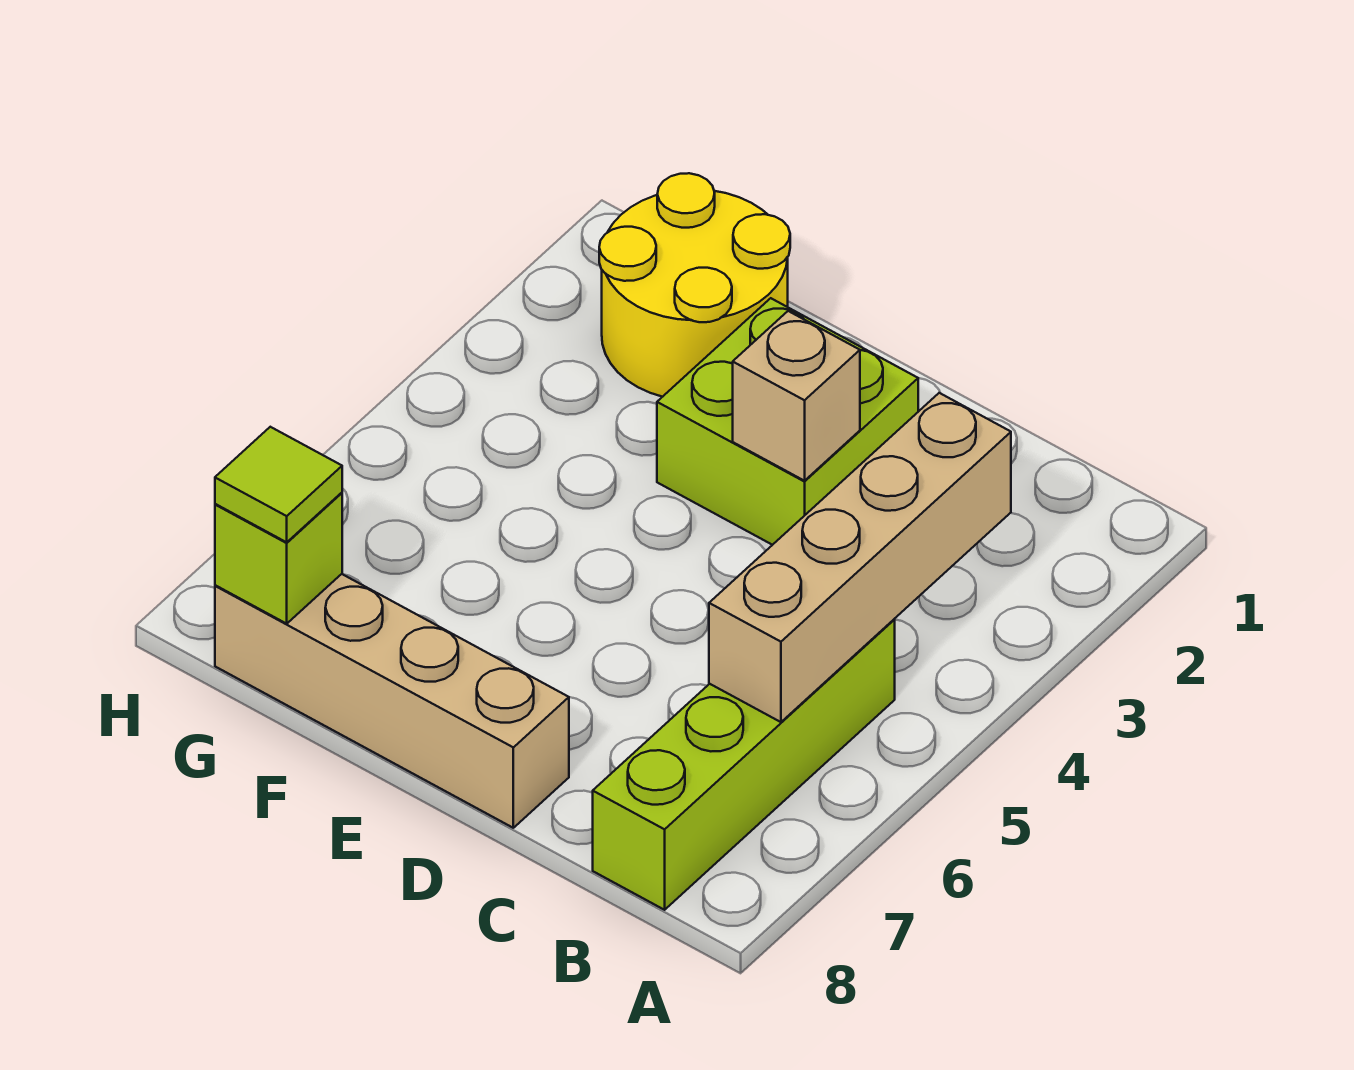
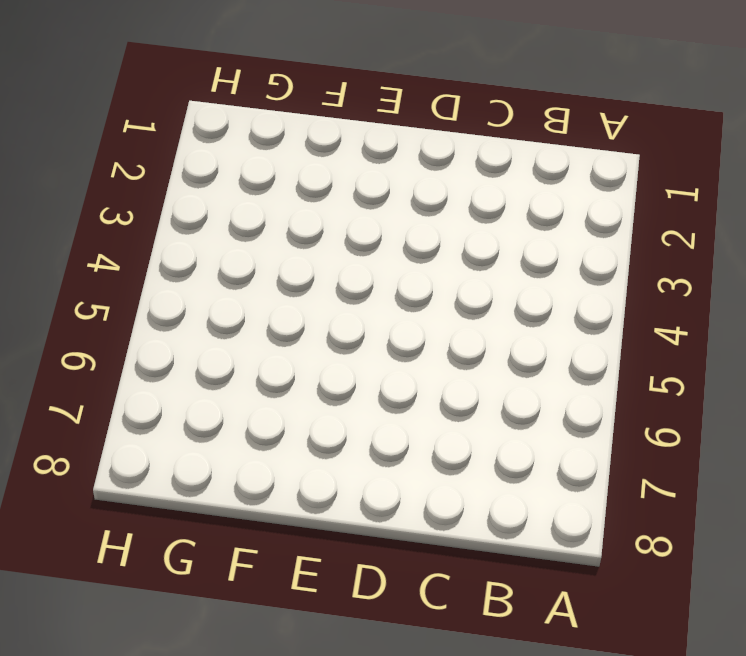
none -> lime brick B5:B8 level 1
none -> lime brick D2:E3 level 1

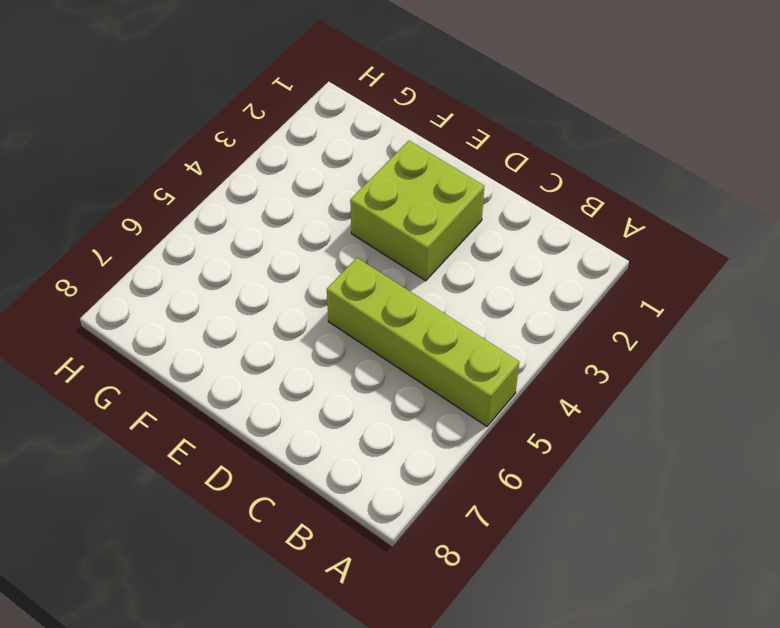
lime brick A5:D5 level 1 -> lime brick B5:B8 level 1
none -> tan brick D8:G8 level 1
none -> yellow round brick F1:G2 level 1

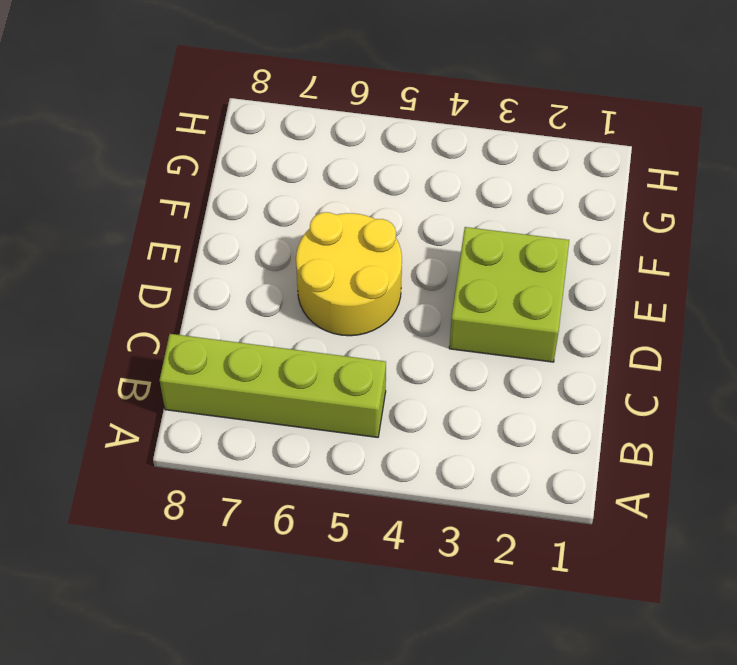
yellow round brick D5:E6 level 1 -> yellow round brick F1:G2 level 1
none -> tan brick D8:G8 level 1
none -> tan brick B3:B6 level 2

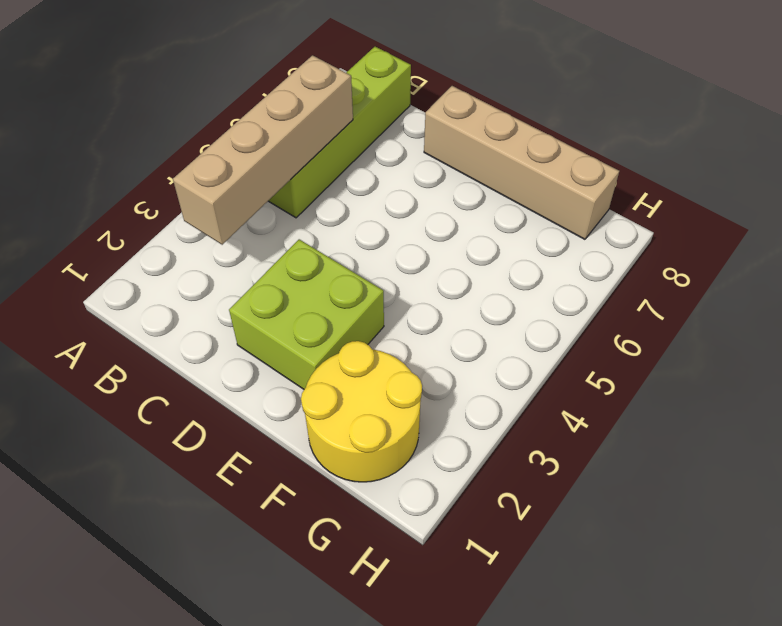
none -> tan brick D3 level 2
none -> lime brick G8 level 2

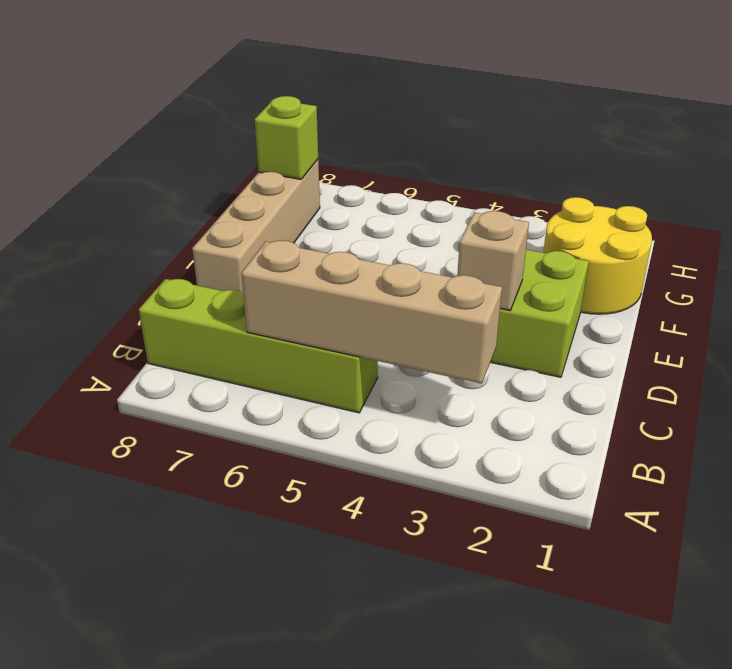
none -> lime tile G8 level 3

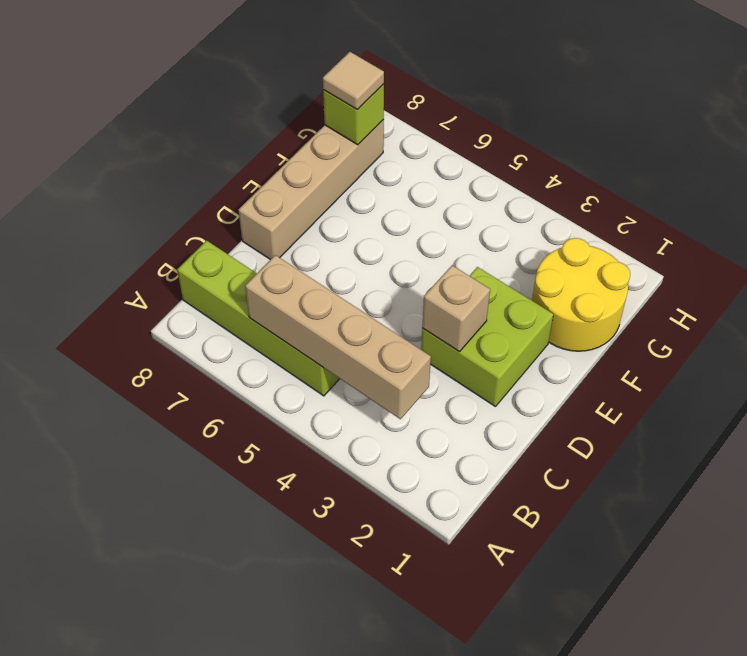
tan tile G8 level 3 -> lime tile G8 level 3

